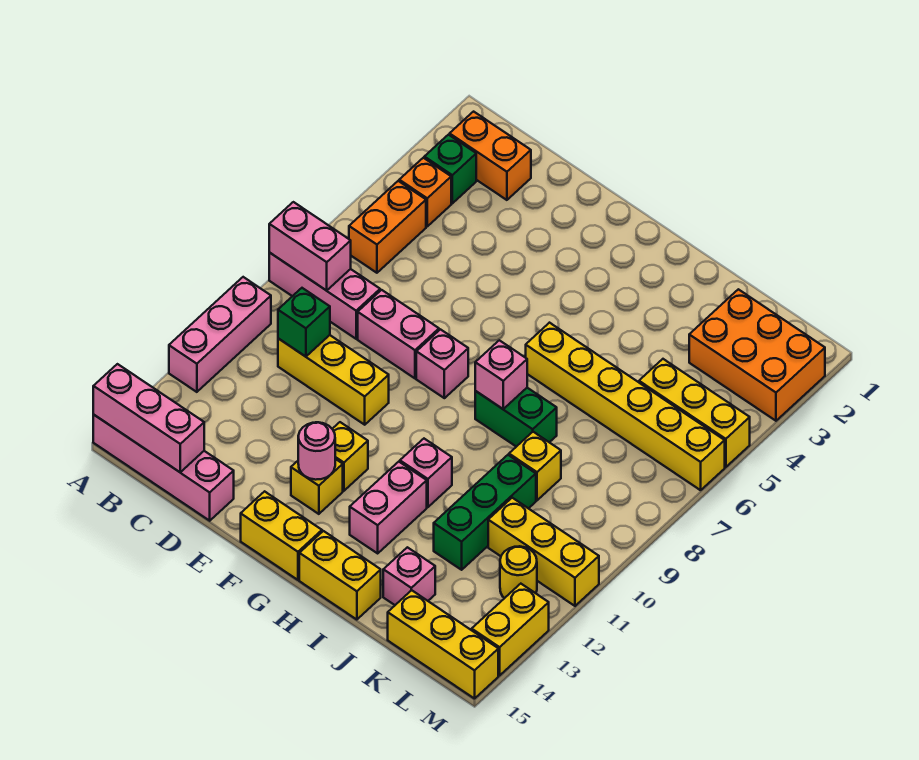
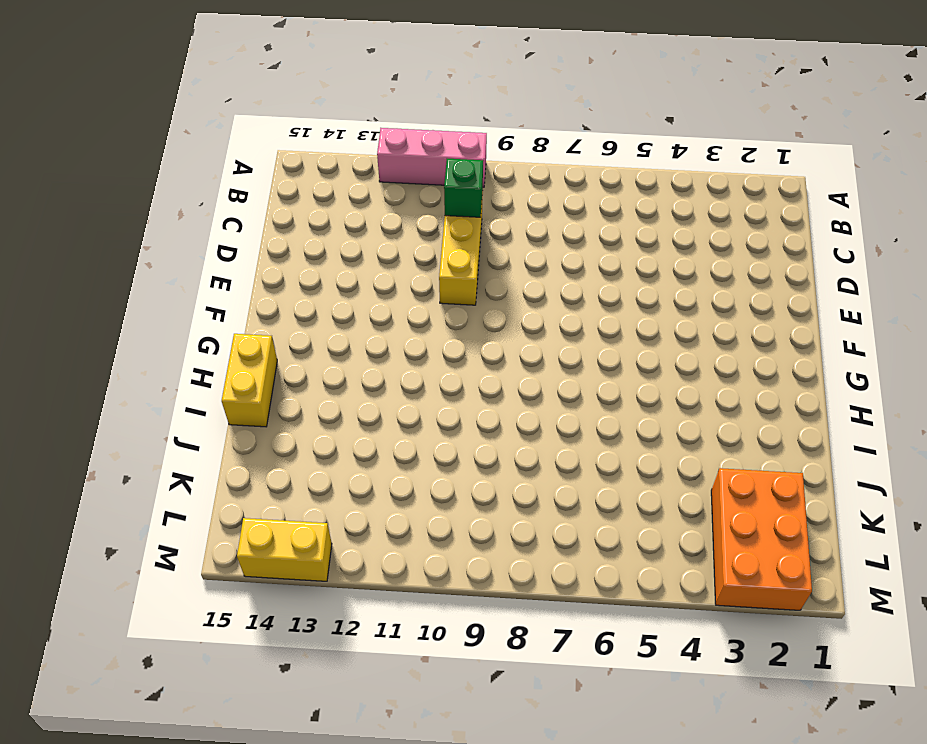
none -> pink brick A8:C8 level 1
none -> pink brick A15:D15 level 1
none -> orange brick B2:C2 level 1
none -> green brick B3 level 1

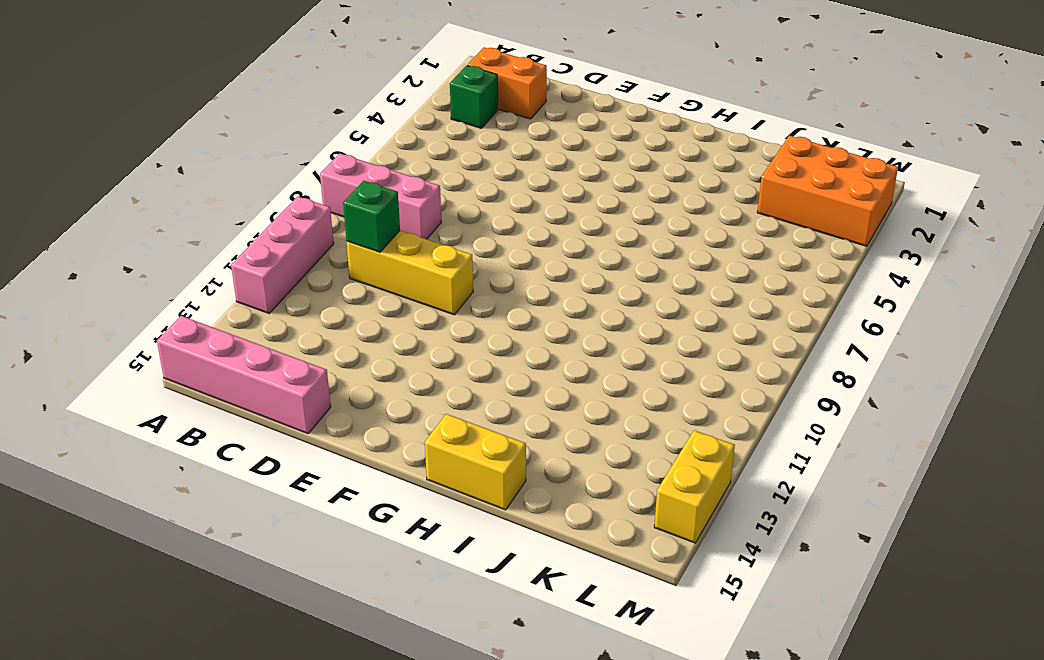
none -> orange brick B4 level 1
none -> orange brick B5:B6 level 1
none -> pink brick D8:E8 level 1
none -> pink brick F8 level 1

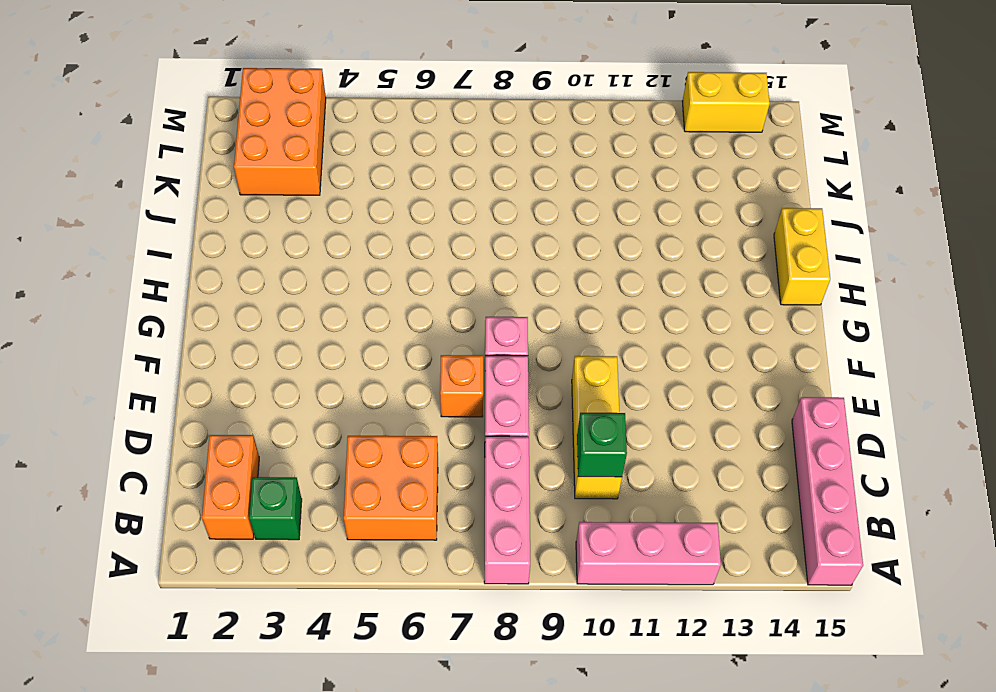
orange brick B5:C6 level 1 -> orange brick B5:B6 level 1
orange brick E7 level 1 -> orange brick B4 level 1
none -> yellow brick F12 level 1
none -> yellow brick F13 level 1
none -> yellow brick F15:G15 level 1
none -> yellow brick H6:M6 level 1

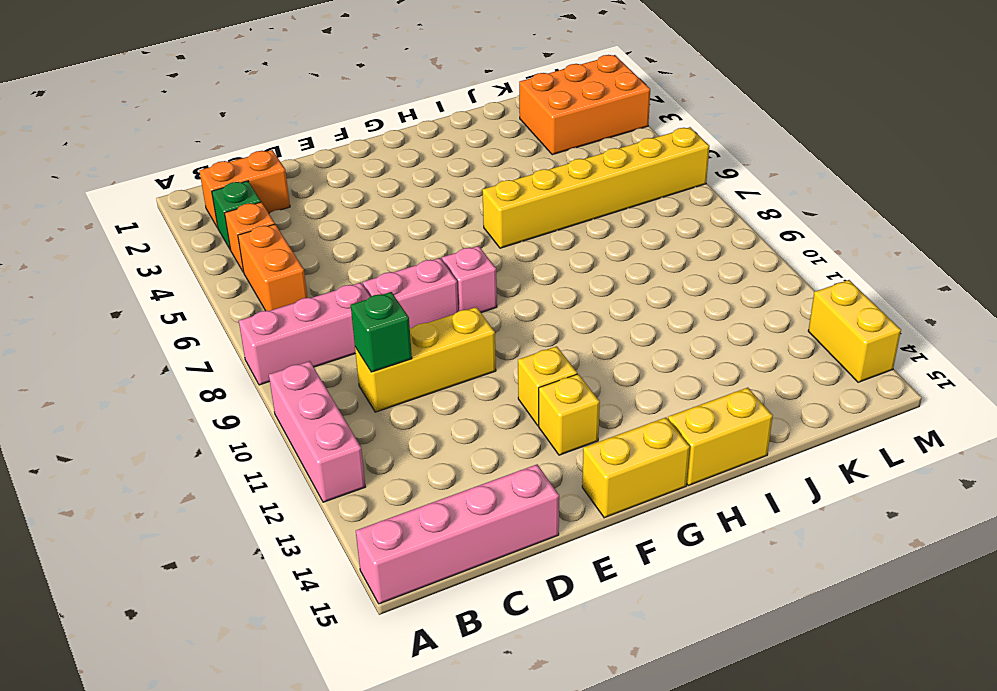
none -> green brick H8:I8 level 1
none -> pink brick H11 level 1
none -> pink brick H12:H13 level 1
none -> yellow brick J9 level 1

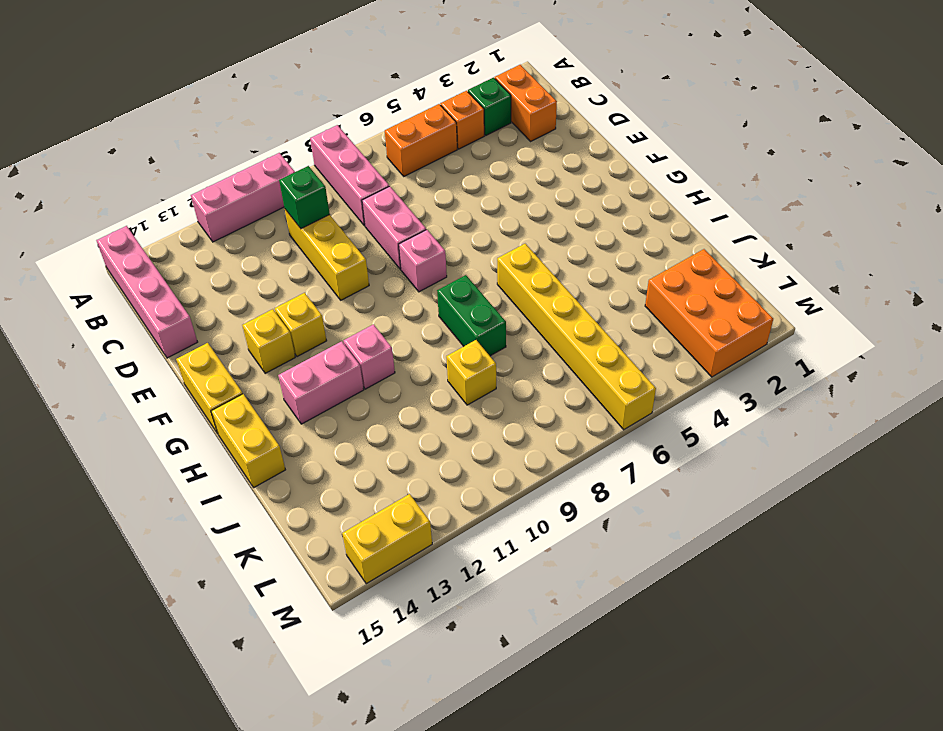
none -> green brick J10:J12 level 1
none -> pink brick J14 level 1
none -> yellow brick K5:M5 level 1
none -> yellow brick K11:M11 level 1

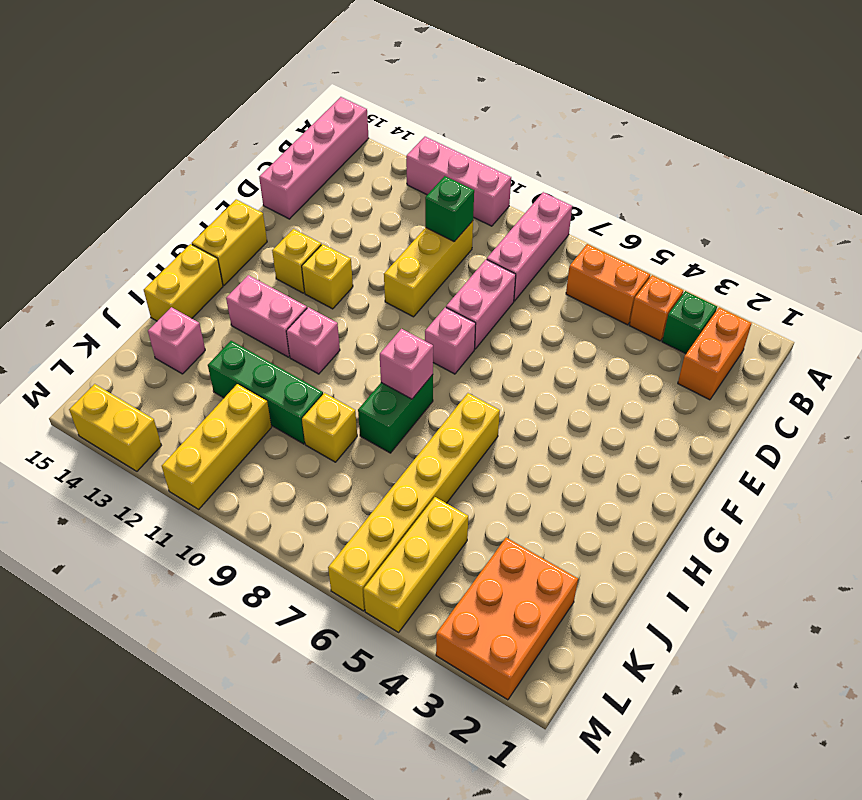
none -> yellow brick K15:M15 level 1
none -> yellow round brick L12 level 1
none -> pink brick A8:B8 level 2
none -> pink brick A15:C15 level 2

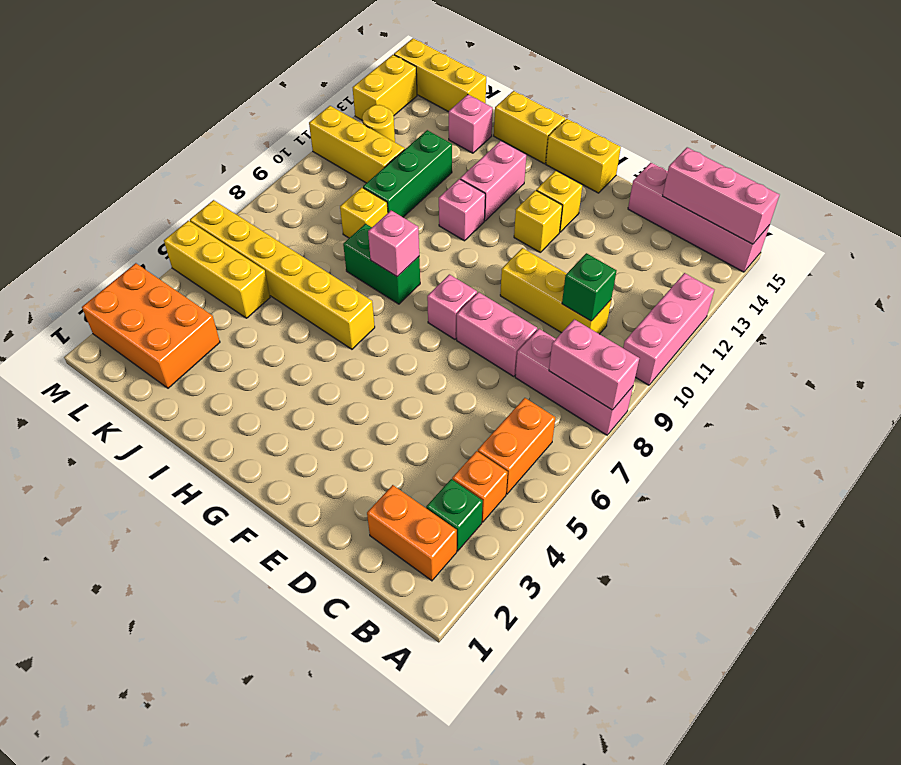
none -> pink round brick F13 level 2

